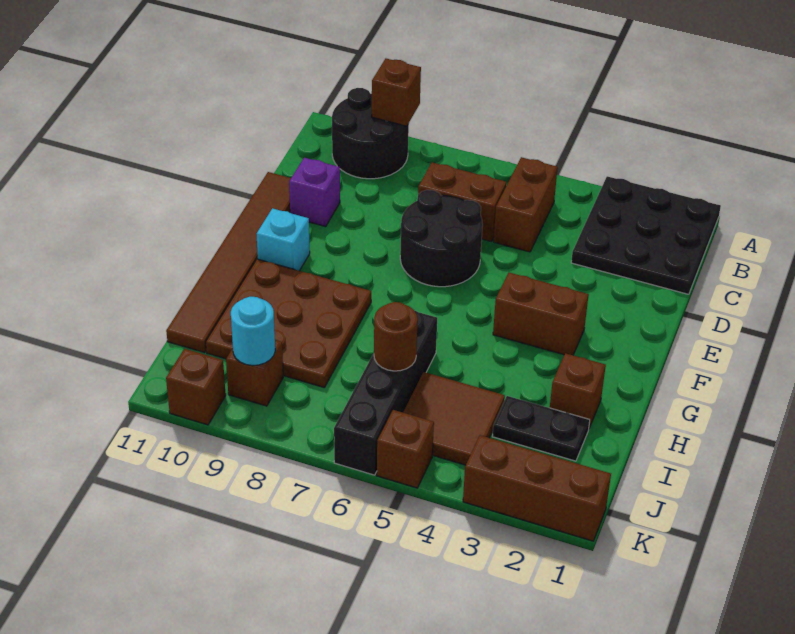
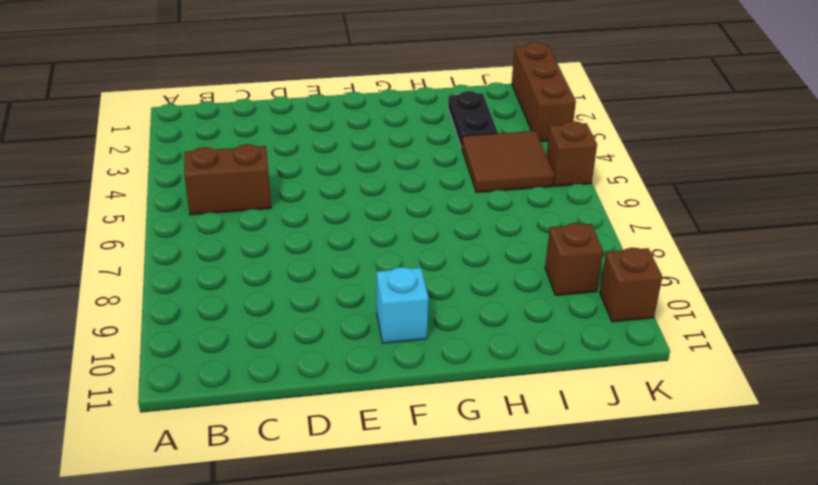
none -> black plate A1:C3 level 1
none -> black round brick A9:B10 level 1
none -> brown brick C6:C7 level 1

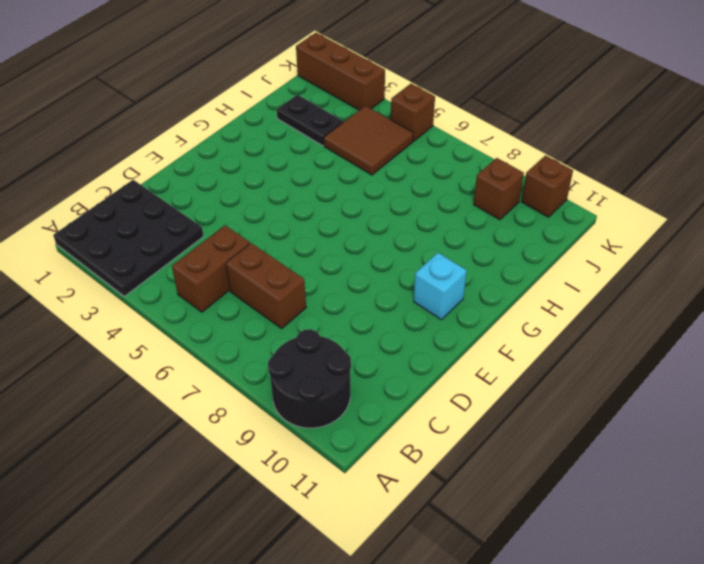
none -> black round brick D6:E7 level 1
none -> purple brick D10 level 1
none -> brown tile D11:I11 level 1

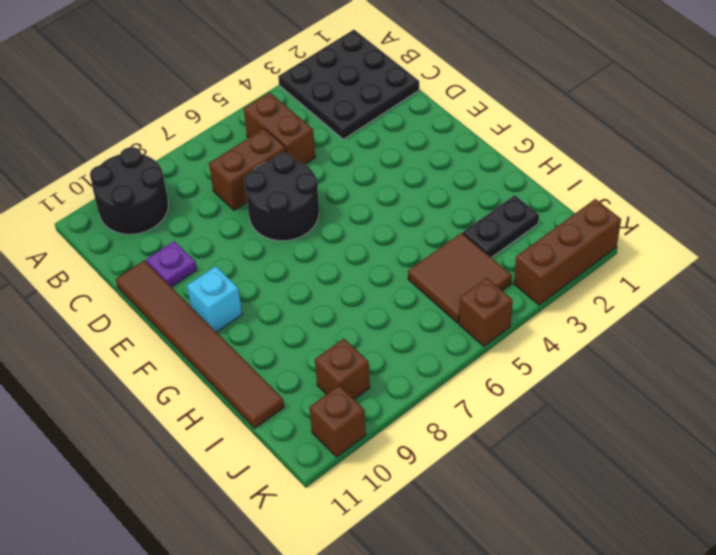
purple plate D10 level 1 -> purple brick D10 level 1
none -> brown brick F3:F4 level 1
none -> brown plate G8:I10 level 1
none -> brown brick H2 level 1

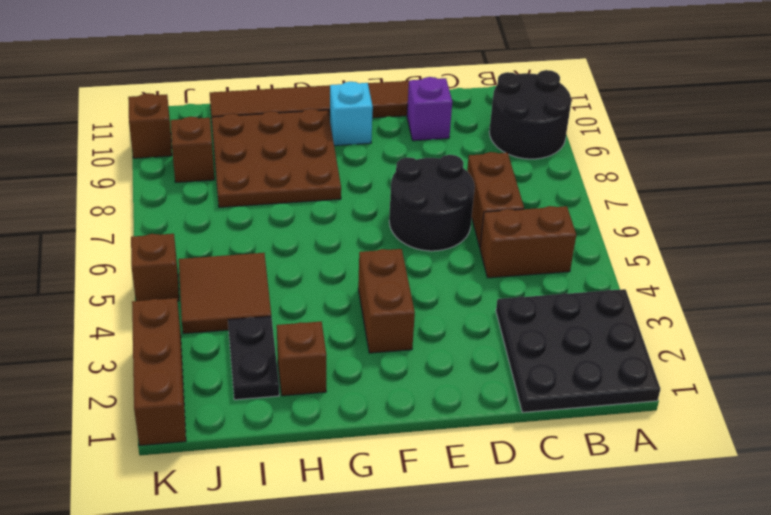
none -> black brick H6:K6 level 1
none -> brown brick A9 level 2
none -> brown round brick I6 level 2

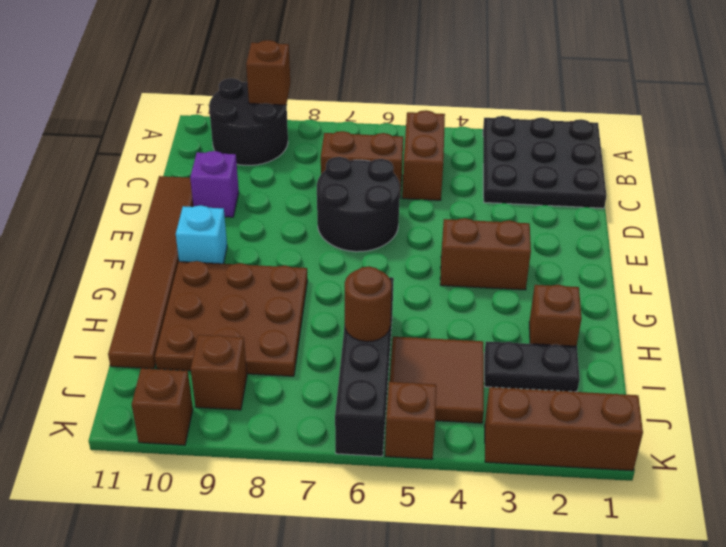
none -> cyan round brick J9 level 2

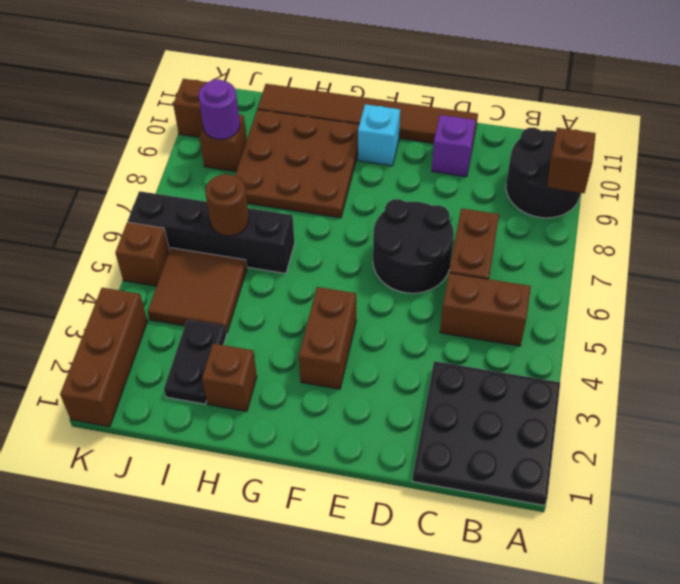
purple round brick J9 level 2 -> cyan round brick J9 level 2

